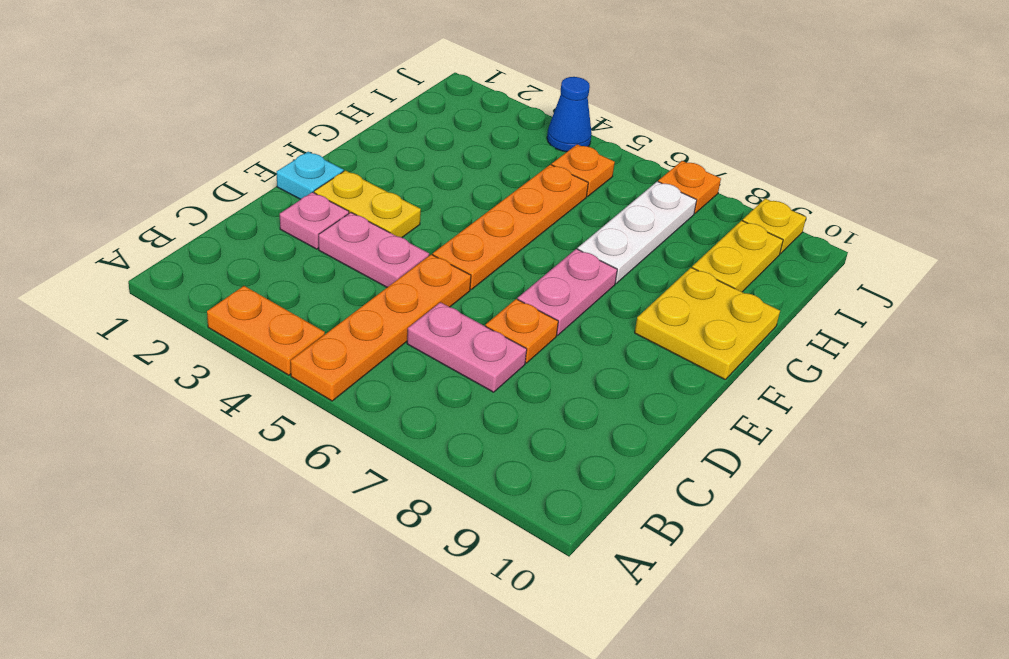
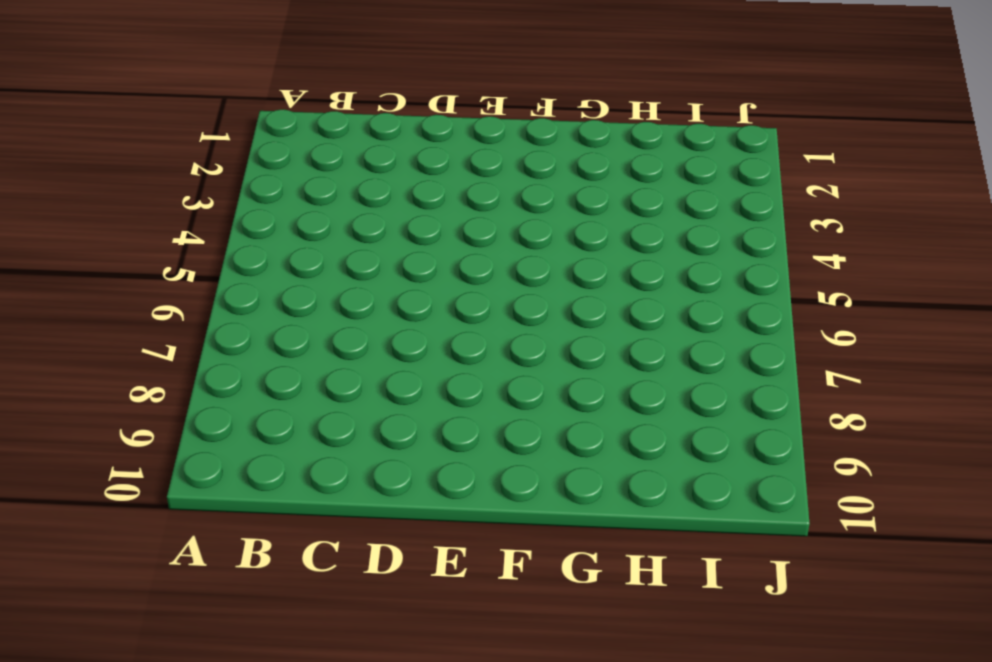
none -> orange plate A3:A4 level 1
none -> orange plate A5:D5 level 1
none -> pink plate C6:C7 level 1

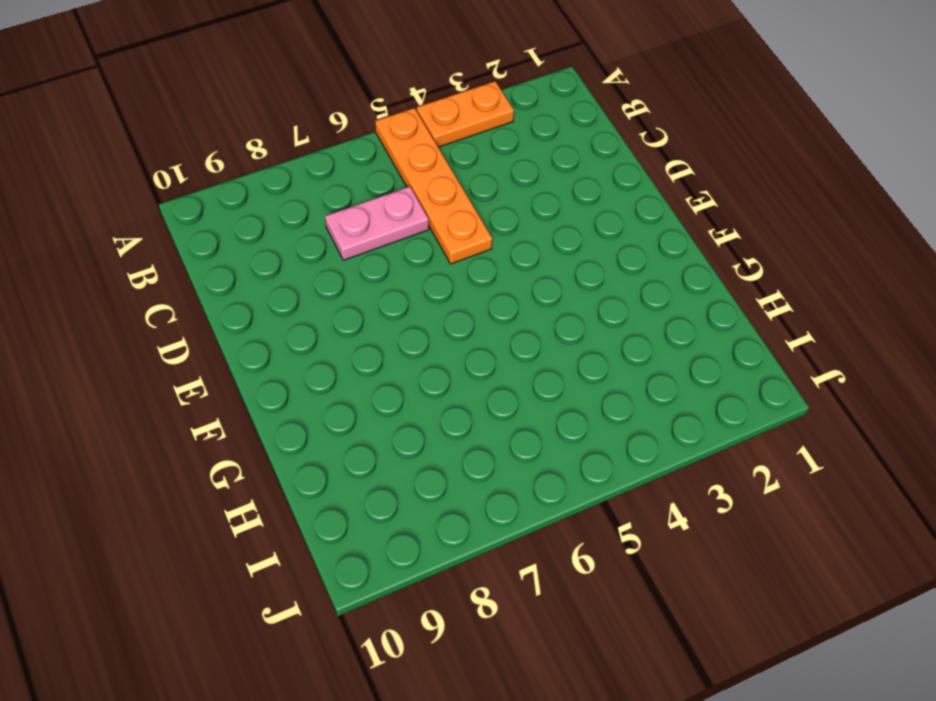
none -> pink plate D2 level 1
none -> pink plate D3:D4 level 1
none -> orange plate D7 level 1

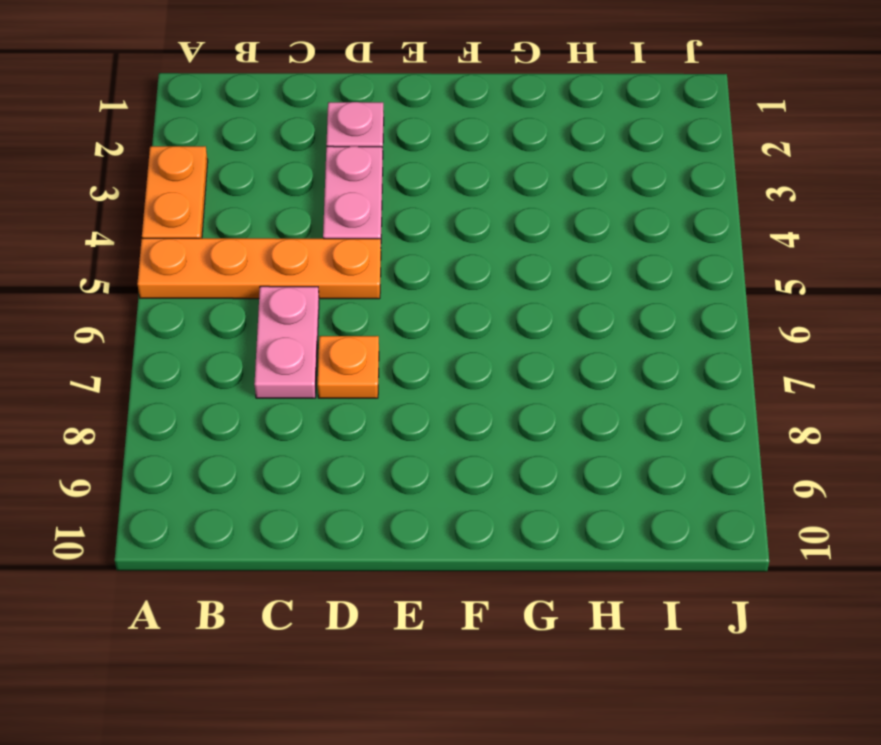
none -> cyan plate E1 level 1
none -> yellow plate E2:E3 level 1
none -> orange plate E5:H5 level 1

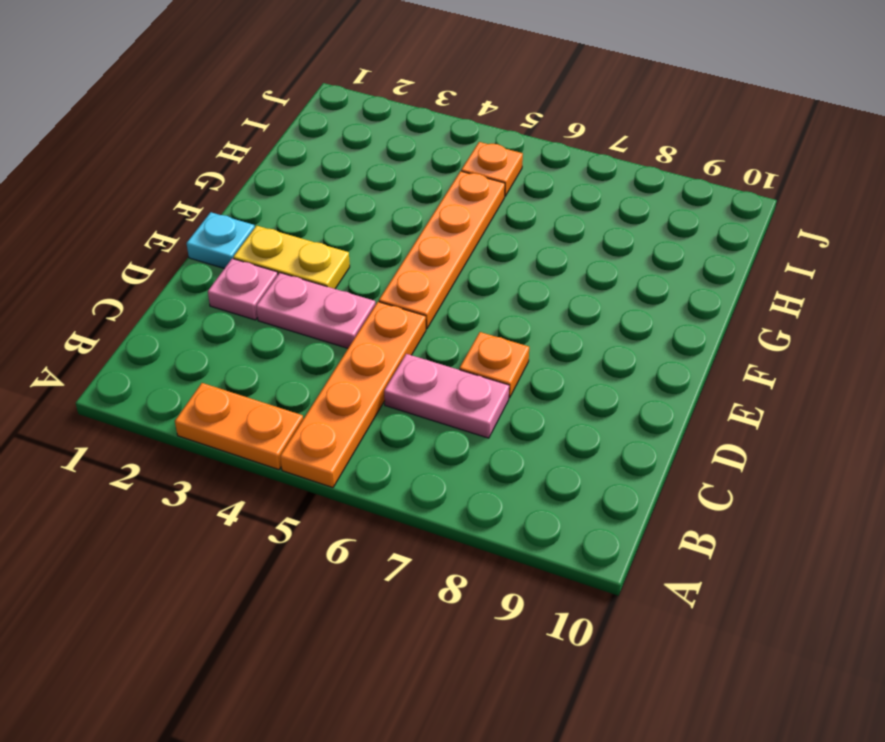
none -> pink plate E7:F7 level 1
none -> yellow plate F9:G10 level 1
none -> white plate G7:I7 level 1

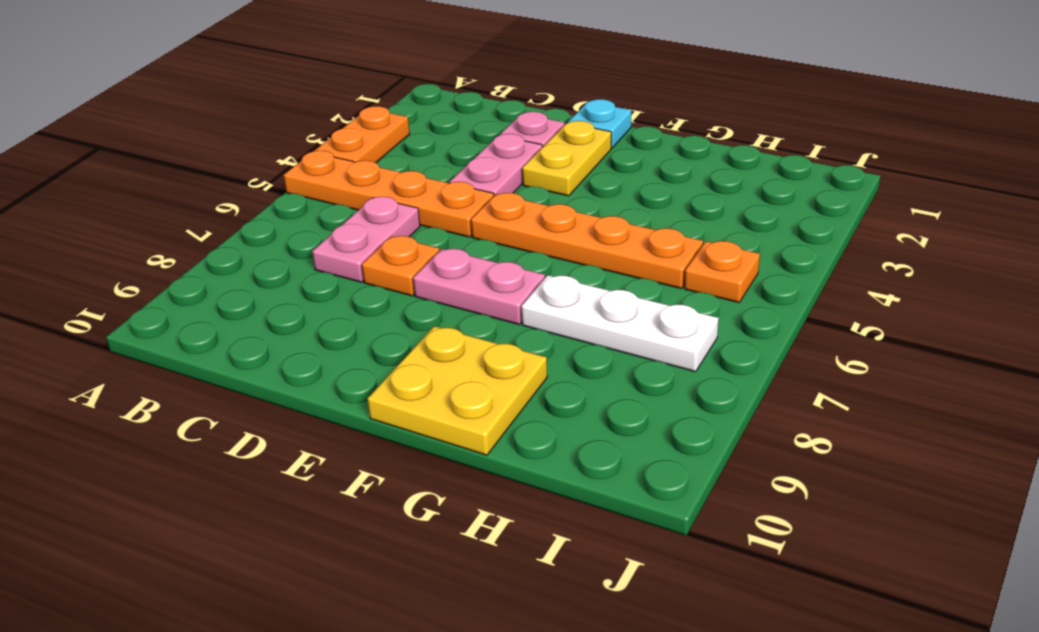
none -> yellow plate H9:I9 level 1
none -> blue cone J4 level 1
none -> orange plate J7 level 1

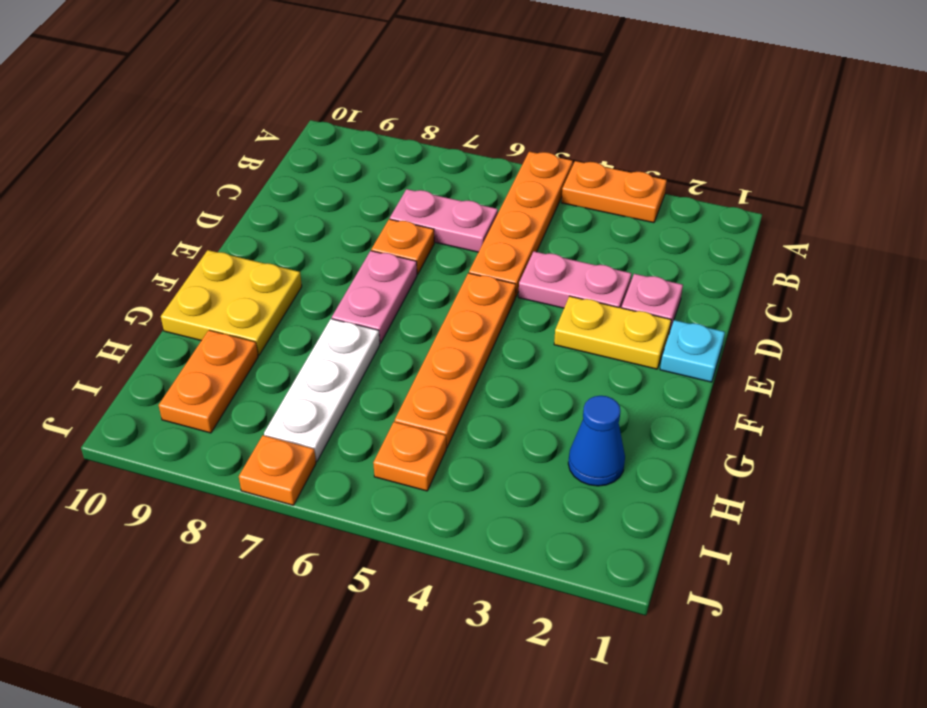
blue cone H2 level 1 -> blue cone J4 level 1
orange plate H9:I9 level 1 -> yellow plate H9:I9 level 1
none -> yellow plate J9 level 1

